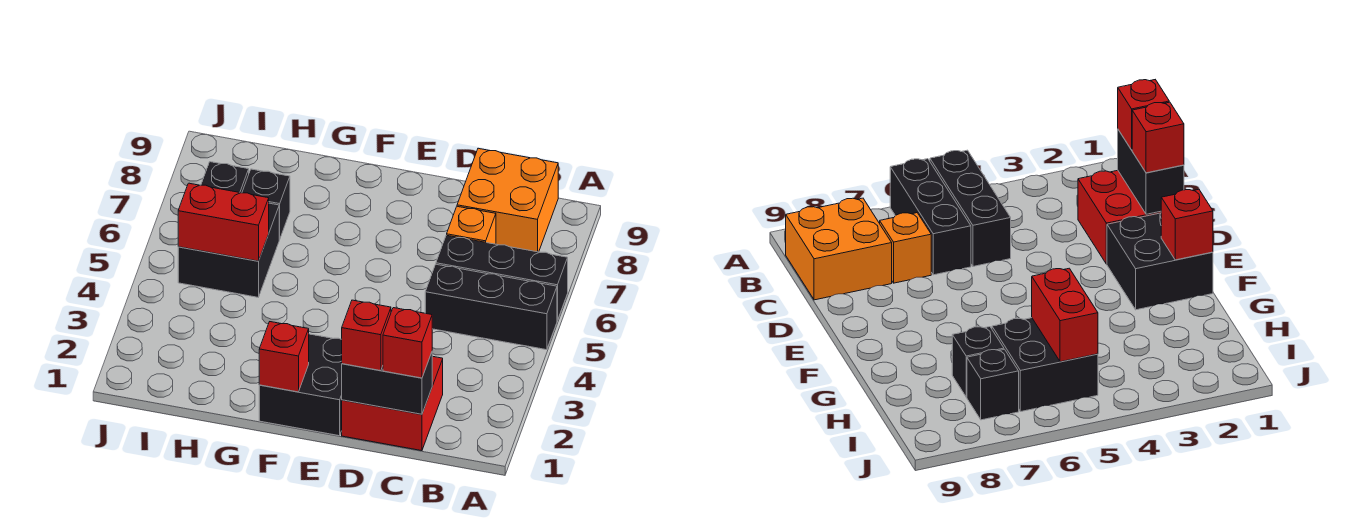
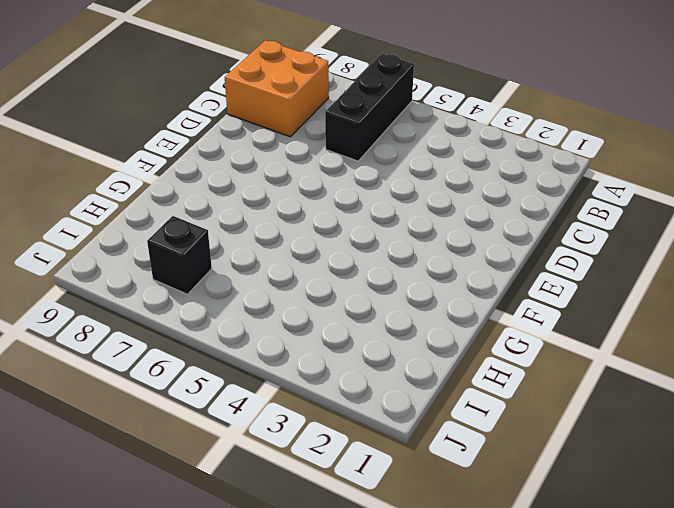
none -> black brick A5:C5 level 1
none -> red brick C1:D2 level 1
none -> orange brick C7 level 1

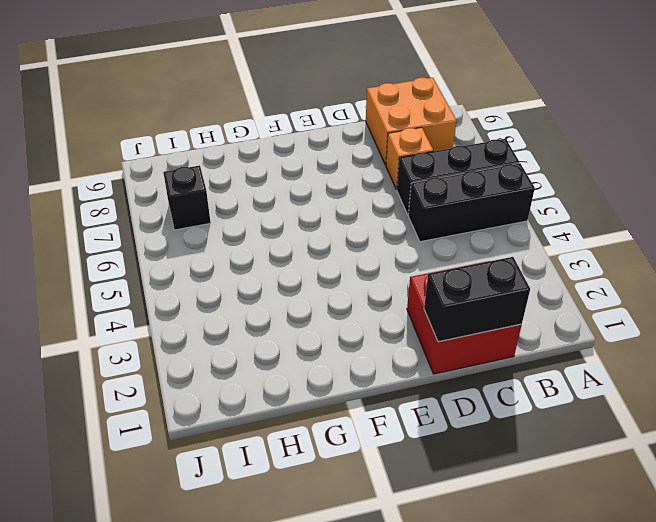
none -> black brick E1:F2 level 1
none -> black brick H5:I6 level 1
none -> black brick H7 level 1

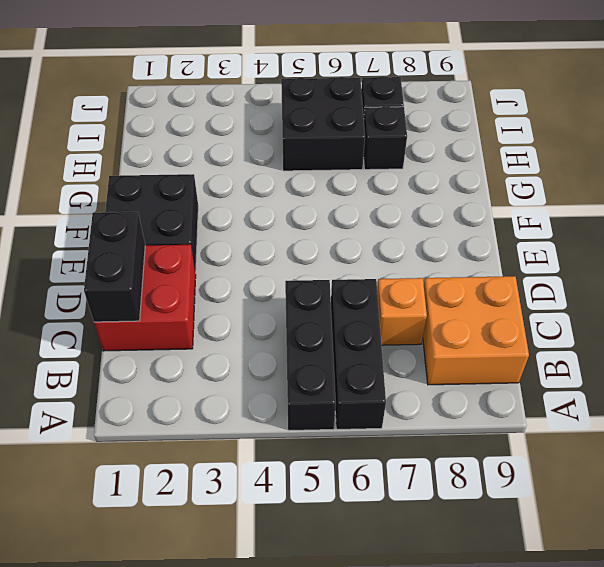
none -> red brick F1 level 2
none -> red brick H5:I5 level 2
none -> red brick C1 level 3

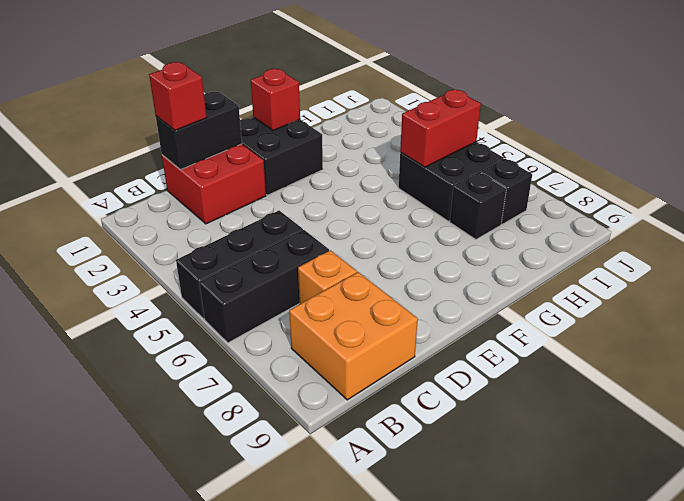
none -> red brick D1 level 3

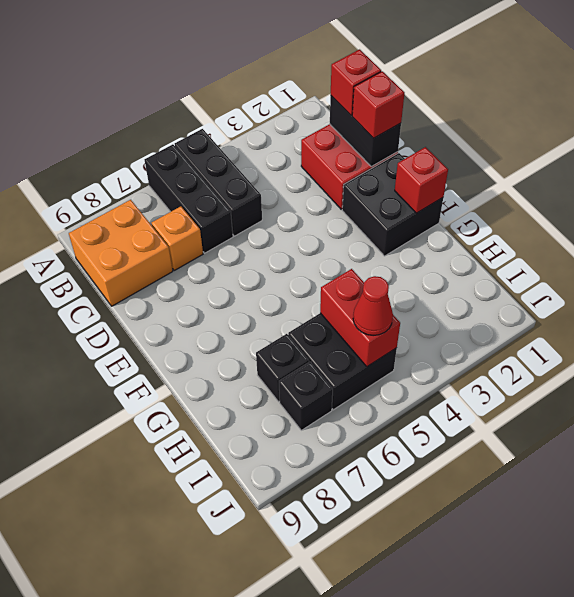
red cone I5 level 3 -> none

